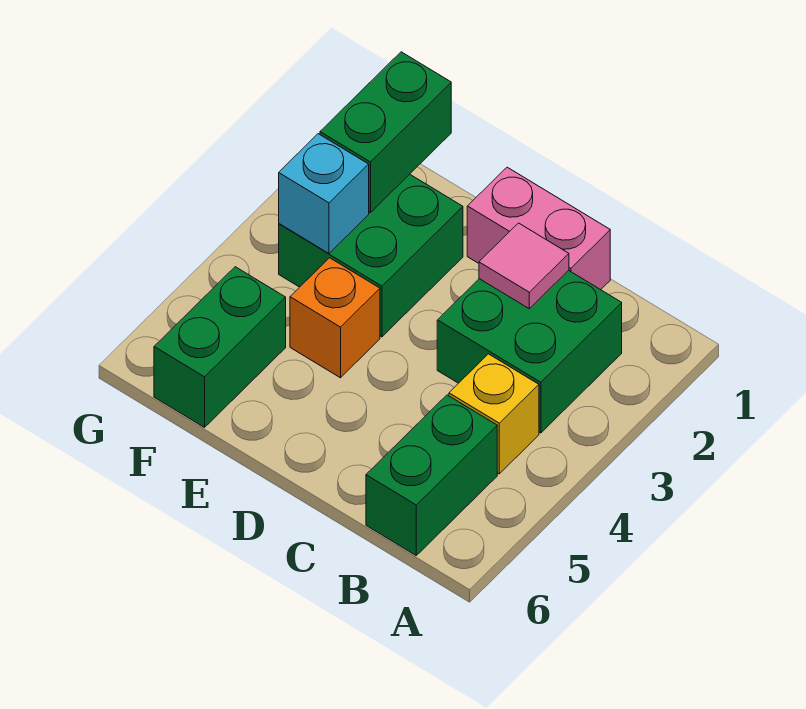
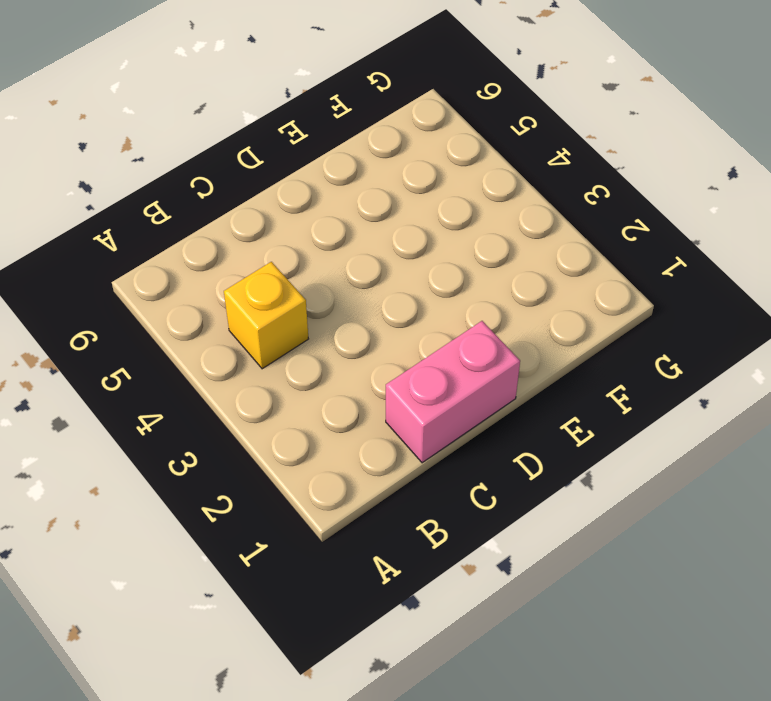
none -> green brick B2:C3 level 1
none -> green brick B5:B6 level 1

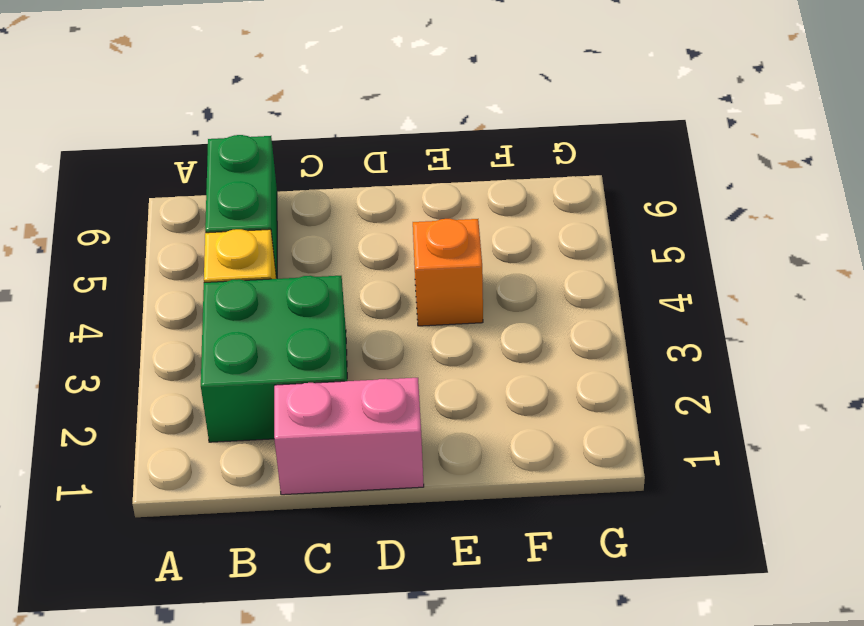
none -> green brick E2:F3 level 1
none -> green brick F5:F6 level 1

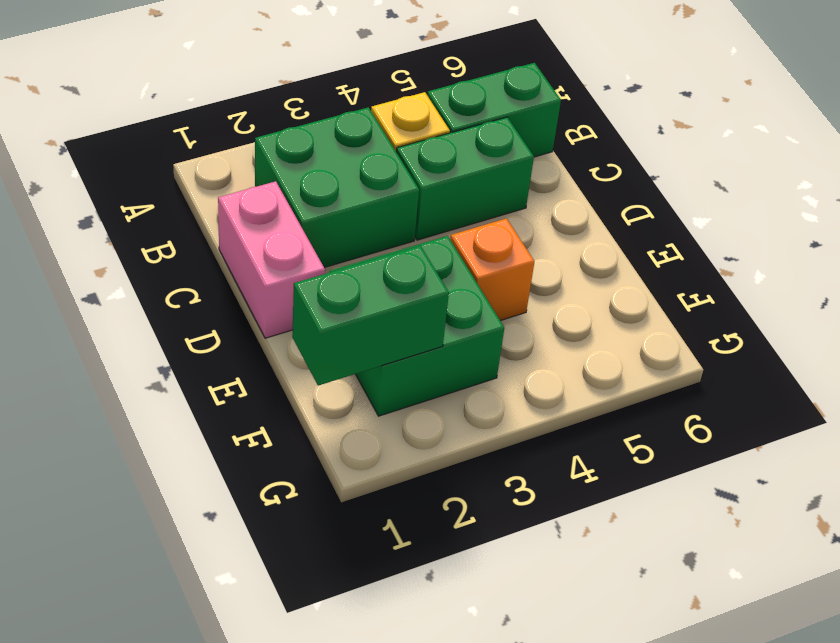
green brick C4:C5 level 1 -> green brick F5:F6 level 1
none -> pink tile C2 level 2
none -> cyan brick F3 level 2

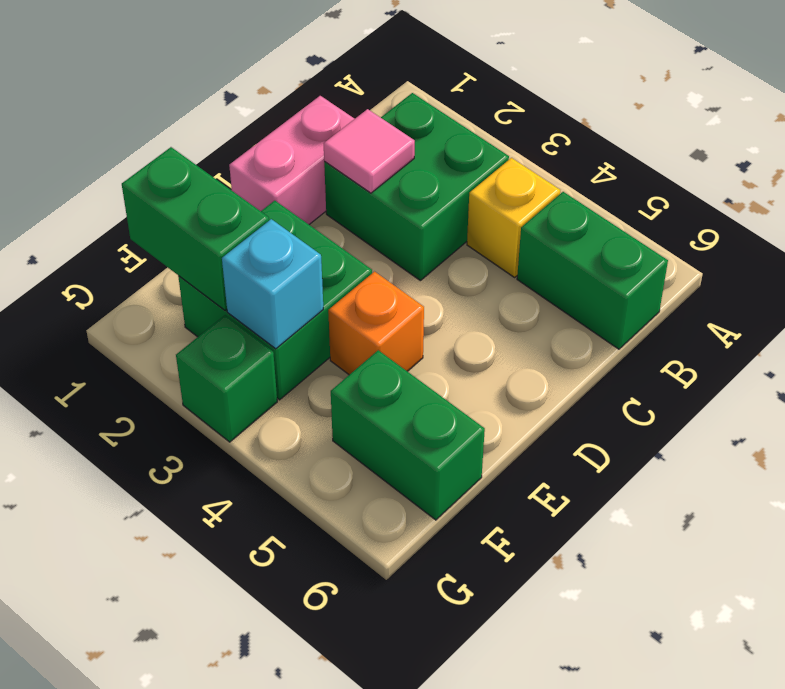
green brick G3 level 1 -> none

